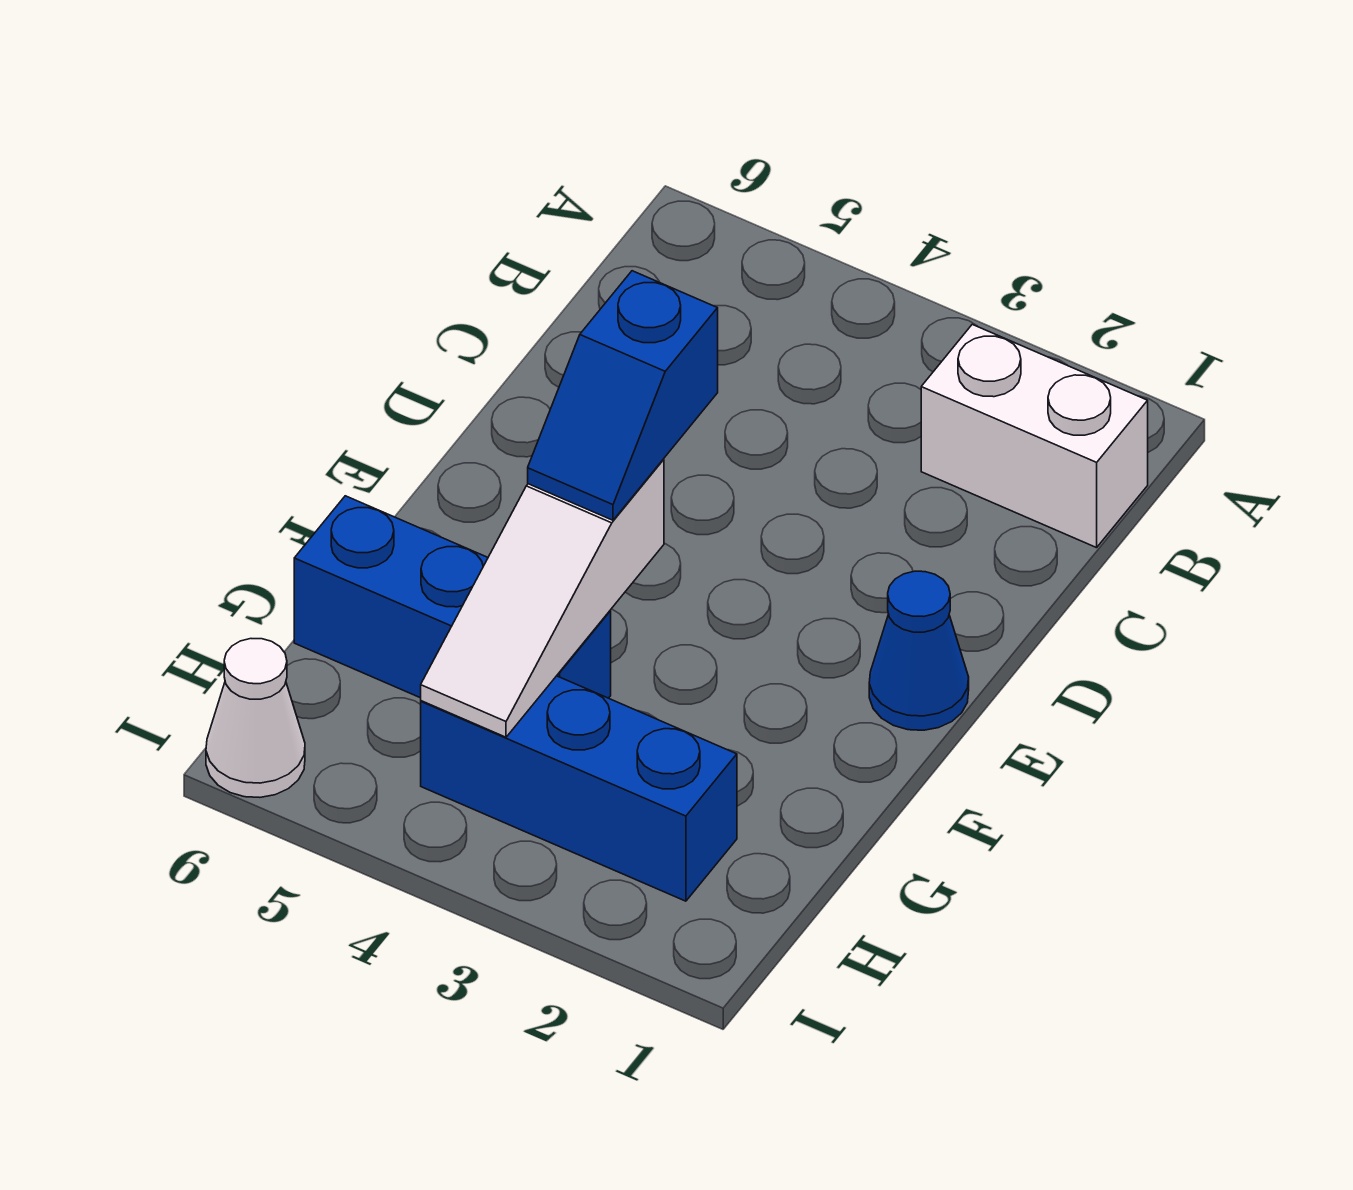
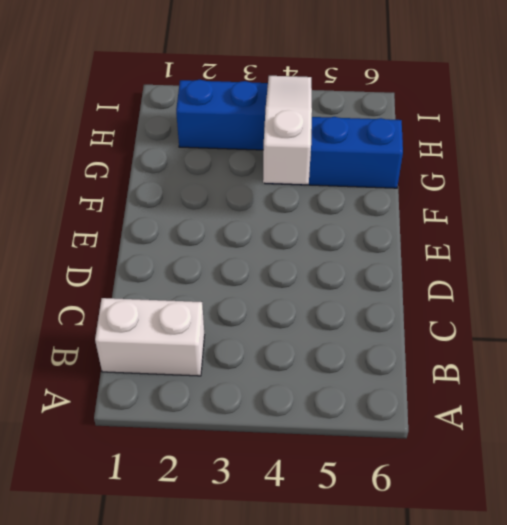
none -> blue cone E1 level 1
none -> white cone I6 level 1

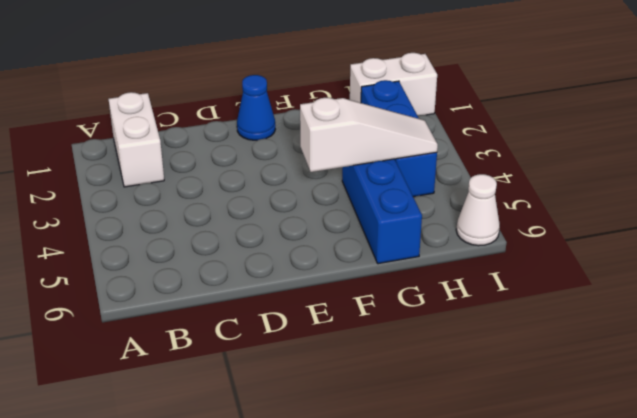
white brick H1:I1 level 1 -> none
none -> blue slope E4:F4 level 3 top E

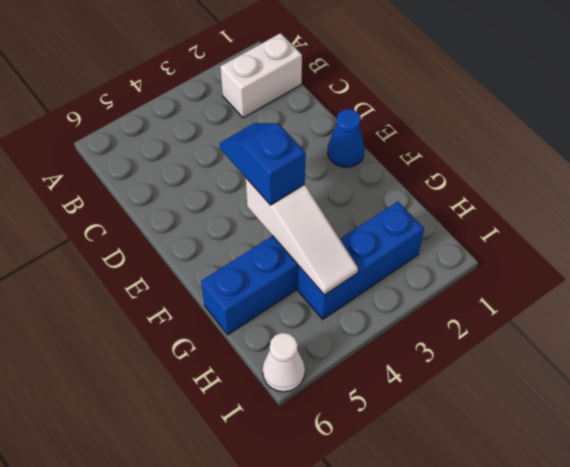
blue slope E4:F4 level 3 top F -> blue slope E4:F4 level 3 top E

